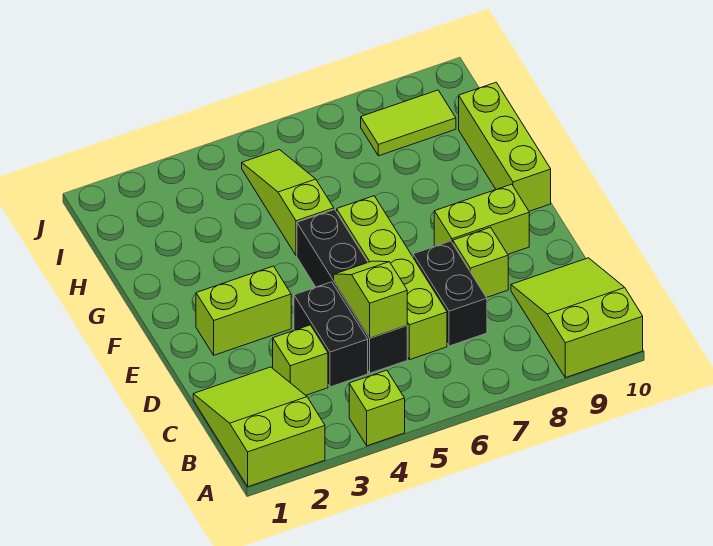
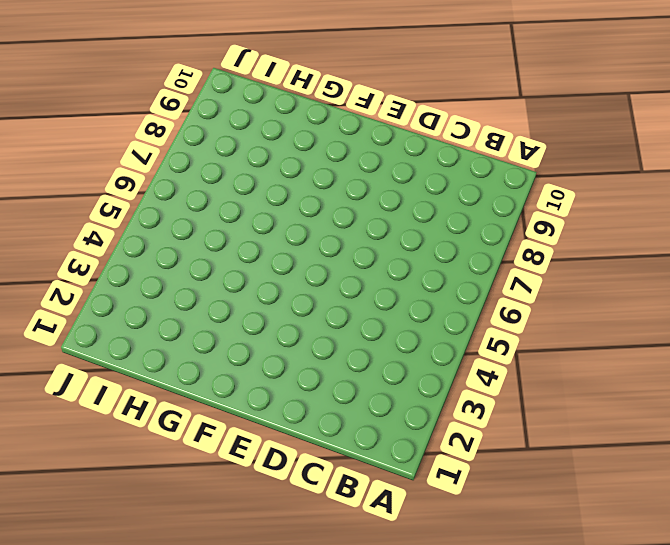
none -> lime slope A1:C2 level 1 top A
none -> lime brick A4 level 1
none -> lime slope A9:C10 level 1 top A

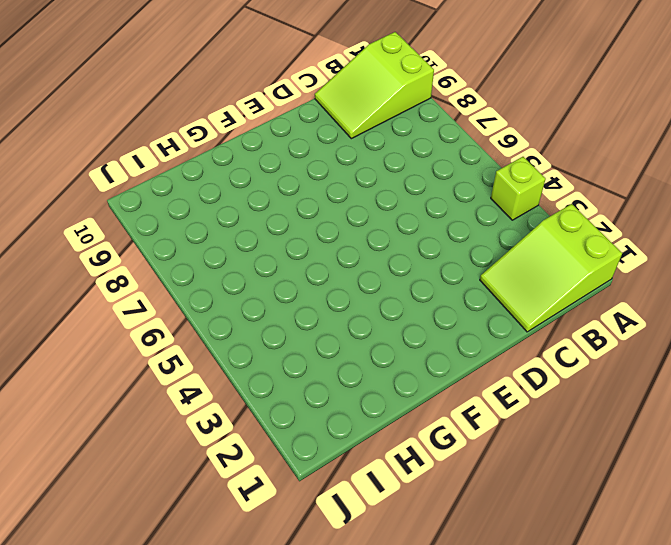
none -> lime brick C3 level 1
none -> black brick C4:D4 level 1
none -> black brick C5:F5 level 1

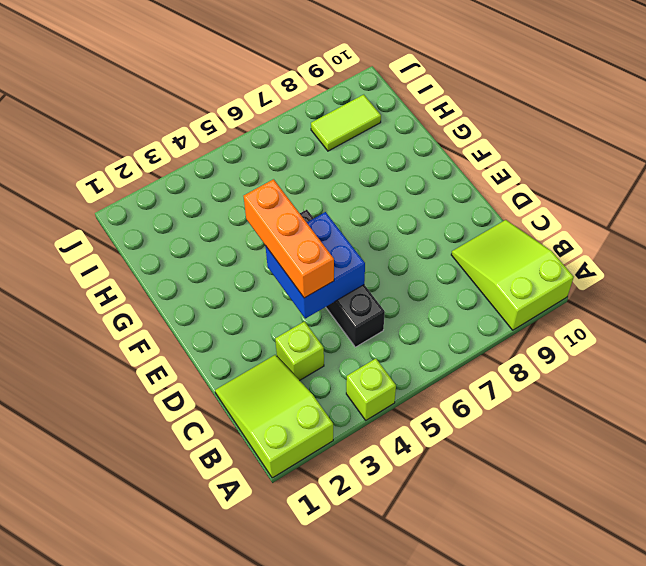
blue brick D4:E5 level 2 -> lime slope C5:D5 level 2 top C
orange brick D4:F4 level 3 -> none
none -> black brick C4:D4 level 1
none -> lime brick C6:F6 level 1
none -> black brick C7:D7 level 1

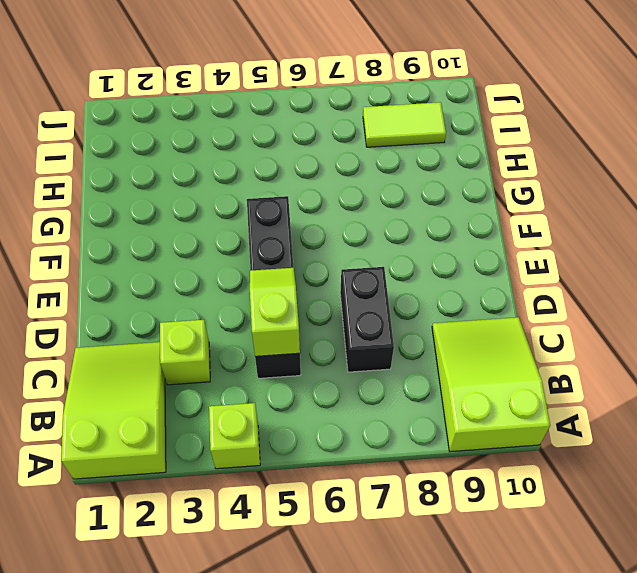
none -> black brick C4:D4 level 1
none -> lime brick C6:F6 level 1
none -> lime brick D8 level 1

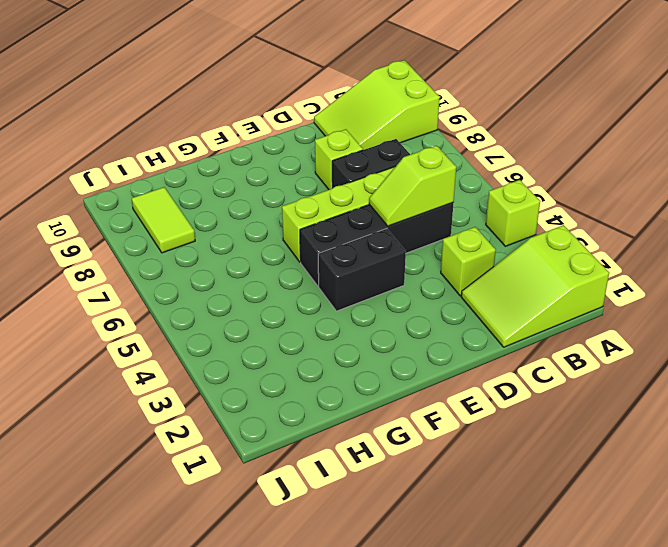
black brick E4:F4 level 1 -> black brick C4:D4 level 1
none -> lime brick E2:E3 level 1
none -> lime brick E8:E9 level 1
none -> lime brick F10:H10 level 1

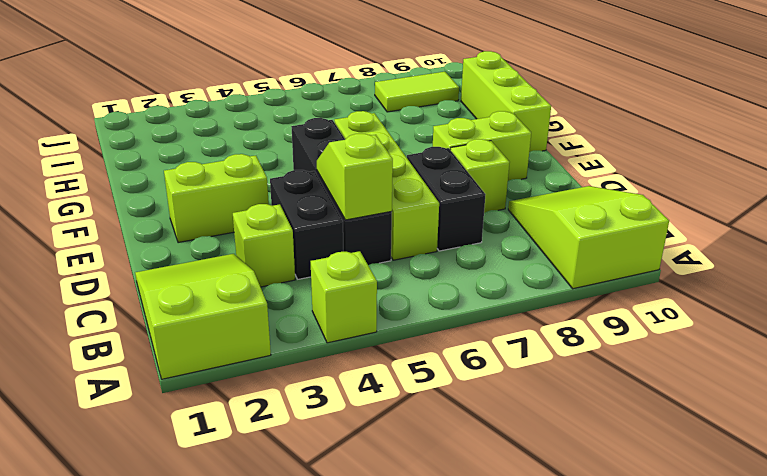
none -> lime slope G5:I5 level 1 top G

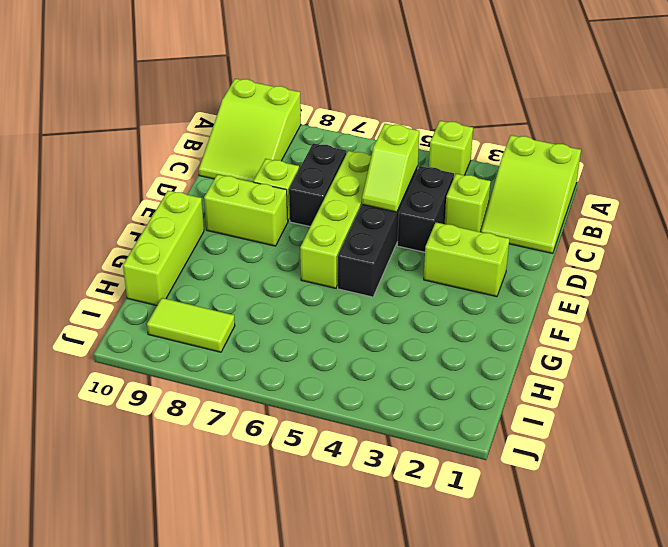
none -> lime slope G5:I5 level 1 top G

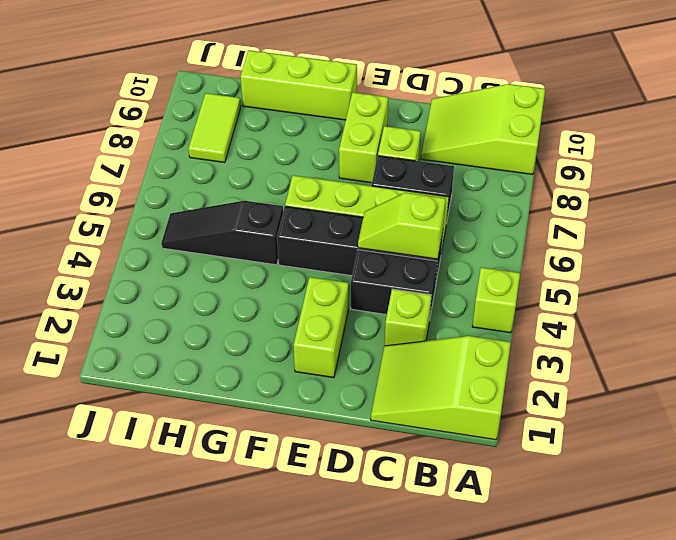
black slope G5:I5 level 1 top G -> lime slope G5:I5 level 1 top G

